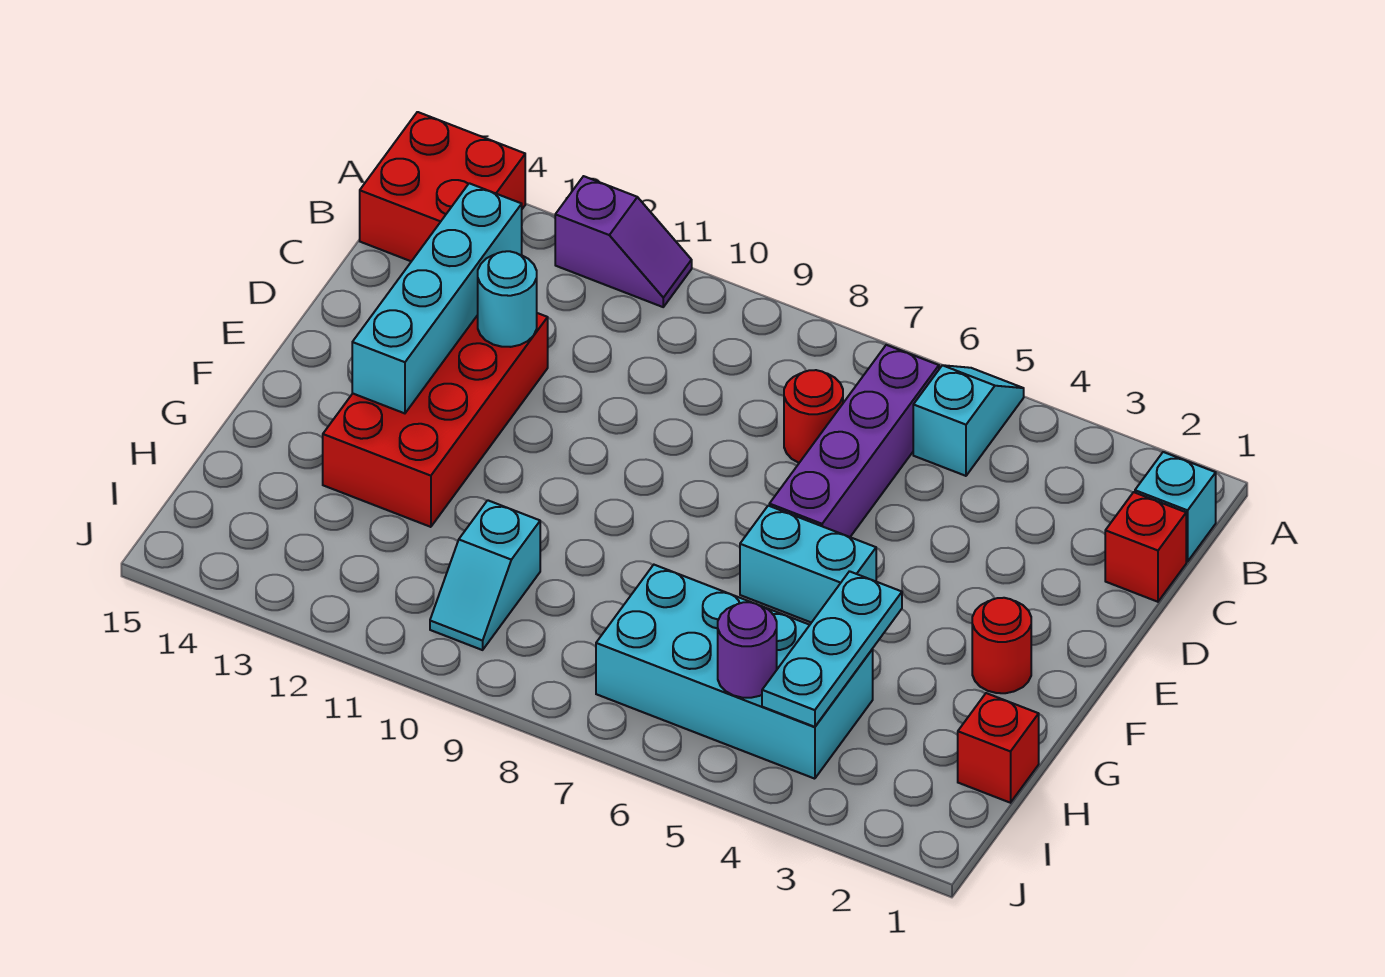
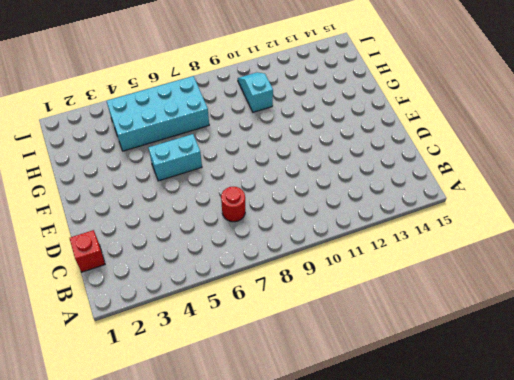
none -> cyan slope A5:B5 level 1 top B
none -> purple slope A11:A12 level 1 top 12
none -> red brick A14:B15 level 1

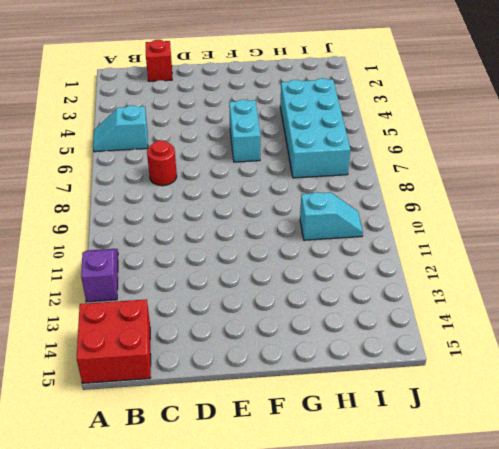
none -> cyan brick B1 level 1
none -> purple brick B6:E6 level 1
none -> red brick D12:G13 level 1

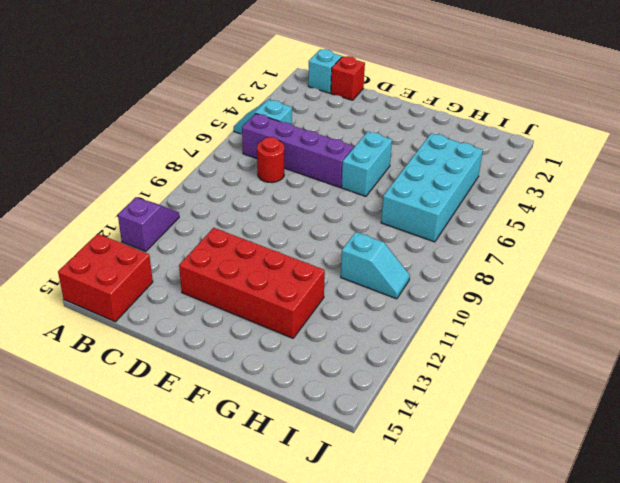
none -> red round brick F2 level 1
none -> red brick H1 level 1
none -> cyan brick C13:F13 level 2

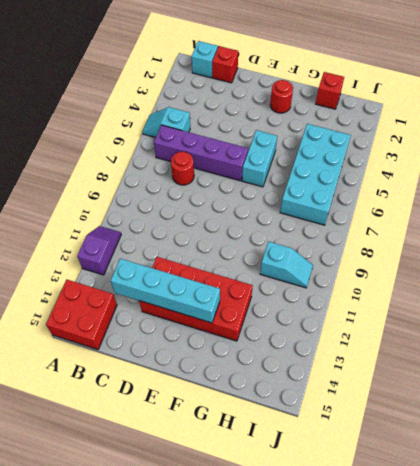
none -> cyan round brick D12 level 2
none -> cyan plate G4:I4 level 2
none -> purple round brick I5 level 2

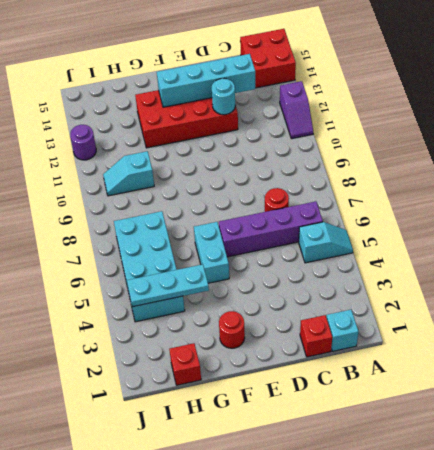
purple round brick J12 level 1 -> purple round brick I5 level 2

